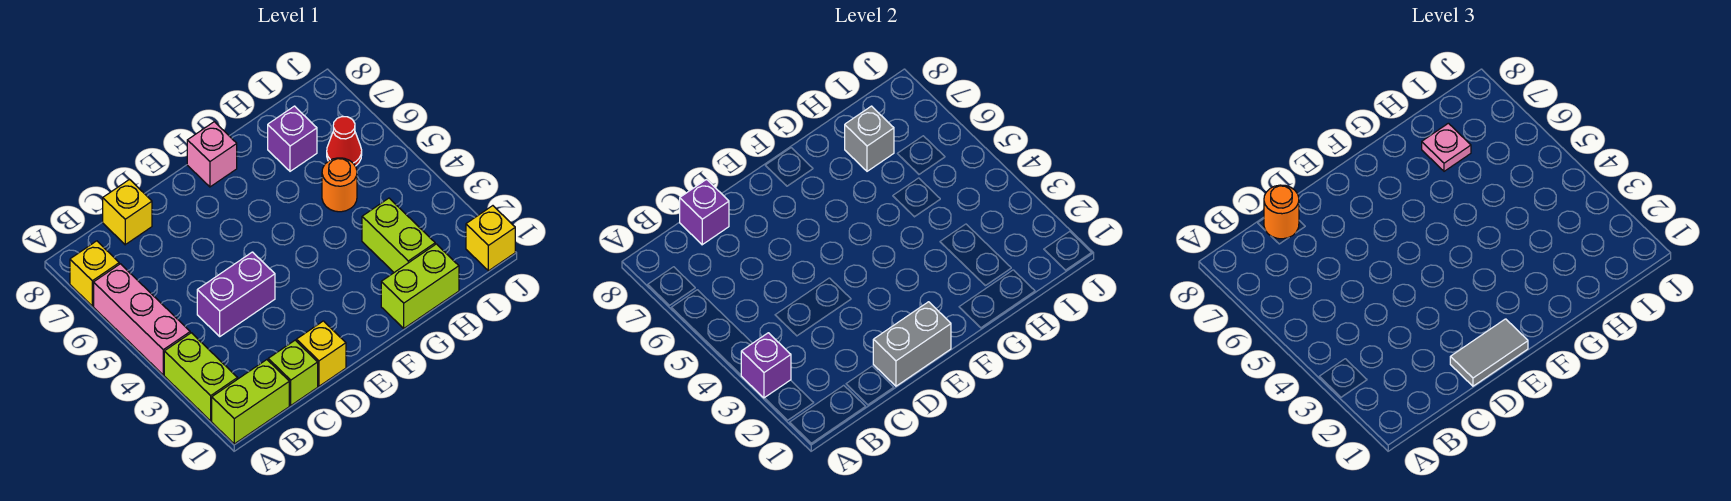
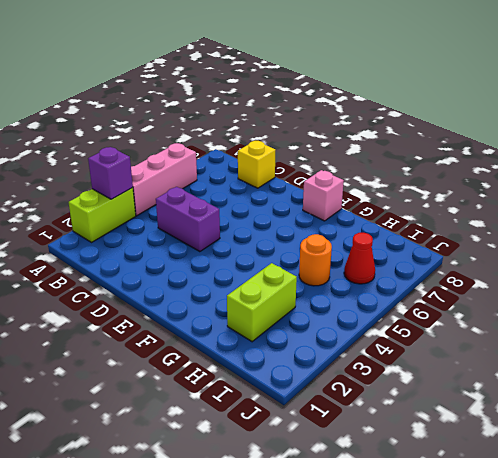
none -> lime brick A1:B1 level 1
none -> yellow brick A7 level 1
none -> lime brick C1 level 1

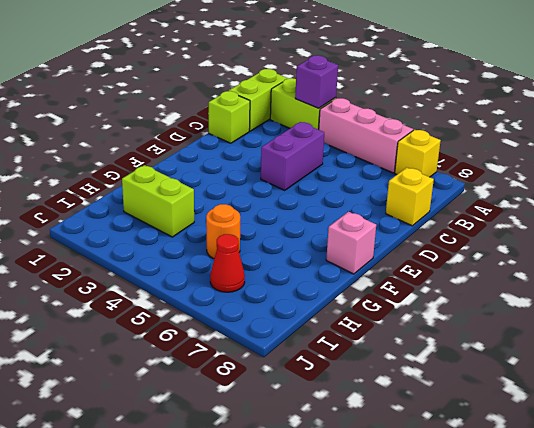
none -> yellow brick D1 level 1
none -> lime brick G1:H1 level 1
none -> purple brick H7 level 1

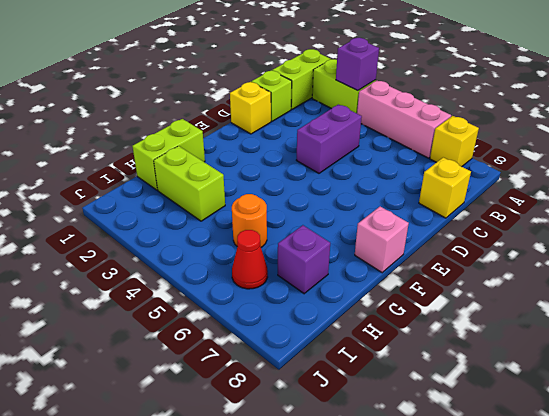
none -> yellow brick J1 level 1
none -> purple brick C8 level 2
none -> grey brick D1:E1 level 2

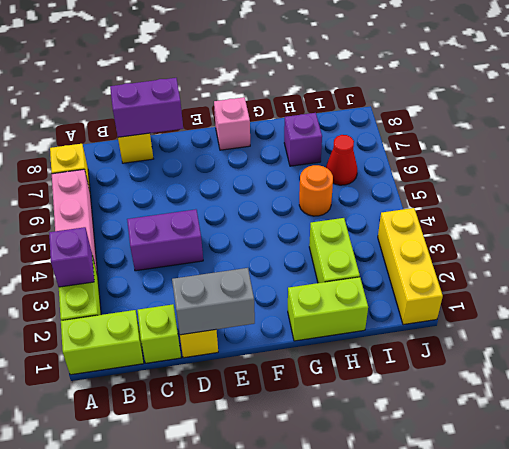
purple brick C8:D8 level 2 -> purple brick C8 level 2
yellow brick J1:J3 level 1 -> yellow brick J1 level 1
none -> grey brick H7 level 2
none -> orange round brick C8 level 3
none -> grey tile D1:E1 level 3

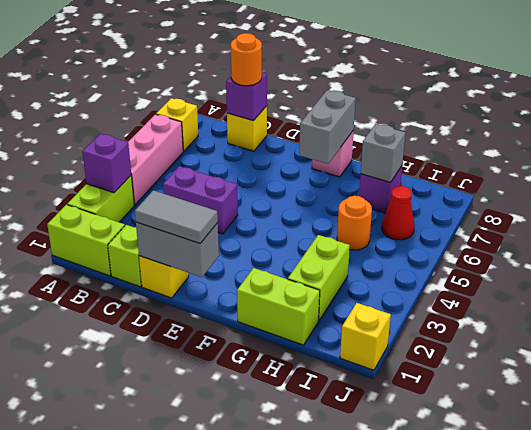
grey brick F7:F8 level 2 -> none
none -> pink plate H7 level 3

